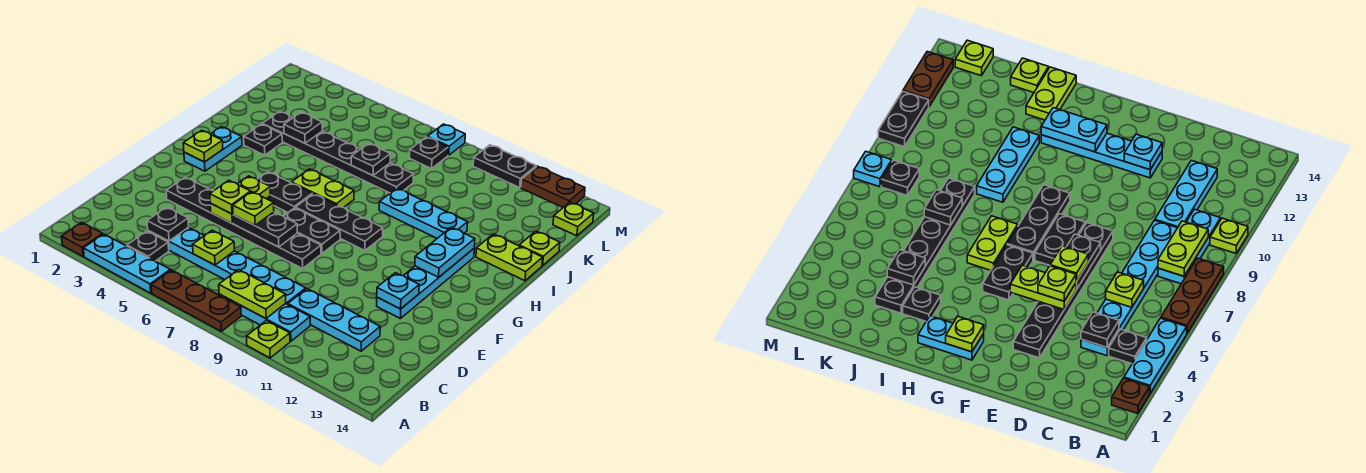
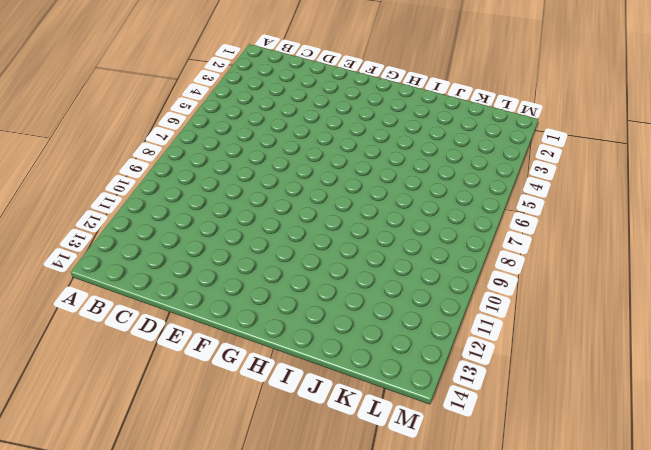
none -> brown plate A2 level 1
none -> cyan plate A3:A5 level 1
none -> brown plate A6:A8 level 1
none -> lime plate A10 level 1

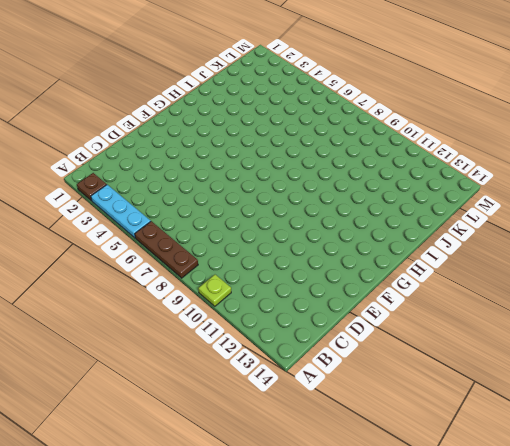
none -> black plate B4 level 1
none -> cyan plate B8:B10 level 1
none -> cyan plate C4:C9 level 1
none -> cyan plate C10:C12 level 1

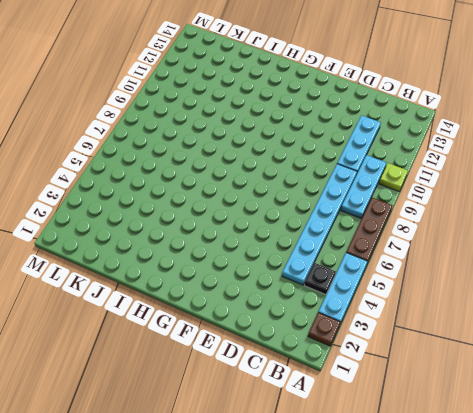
none -> black plate E3:E8 level 1
none -> cyan plate E12:H12 level 1
none -> black plate F7:F8 level 1
none -> cyan plate G2:H2 level 1

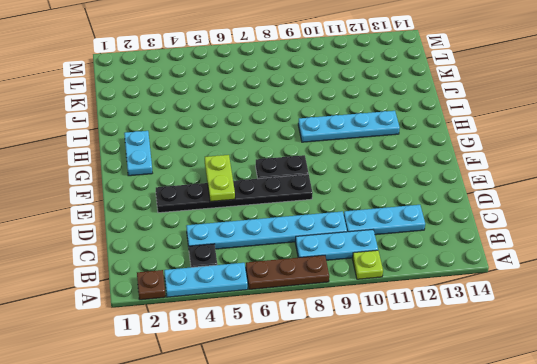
cyan plate H9:H12 level 1 -> cyan plate E12:H12 level 1
none -> black plate G5:G6 level 1
none -> black plate G7:G9 level 1
none -> lime plate H6:H7 level 1
none -> black plate I3 level 1

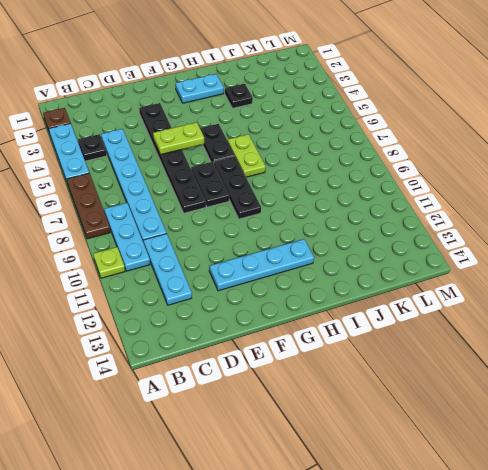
none -> cyan plate I9:I11 level 1
none -> lime plate I13:I14 level 1
none -> black plate J3:J8 level 1
none -> lime plate J14 level 1

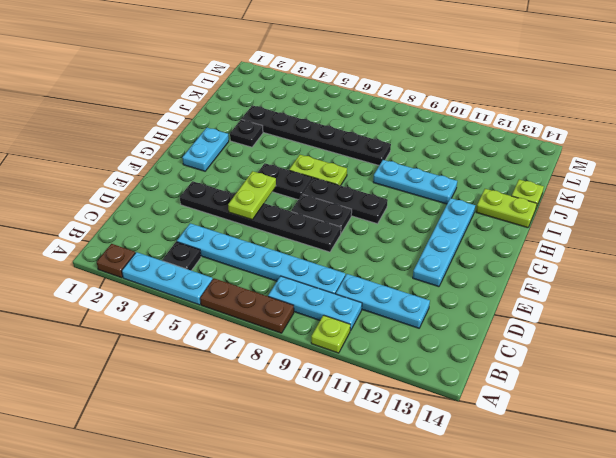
none -> black plate L8 level 1
none -> lime plate L14 level 1
none -> cyan plate M8 level 1
none -> black plate M10:M11 level 1

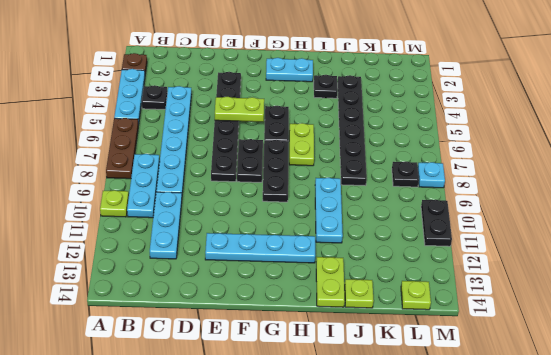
none -> brown plate M12:M13 level 1
none -> lime plate B8:B9 level 2
none -> black plate C4 level 2
none -> lime plate C6 level 2

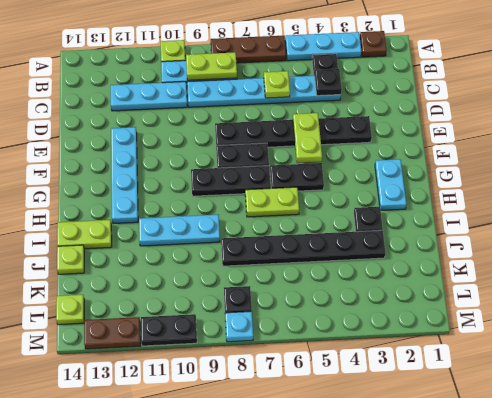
none -> black plate E6:E7 level 2
none -> cyan plate E12 level 2
none -> lime plate G2 level 2
none -> cyan plate G12:H12 level 2

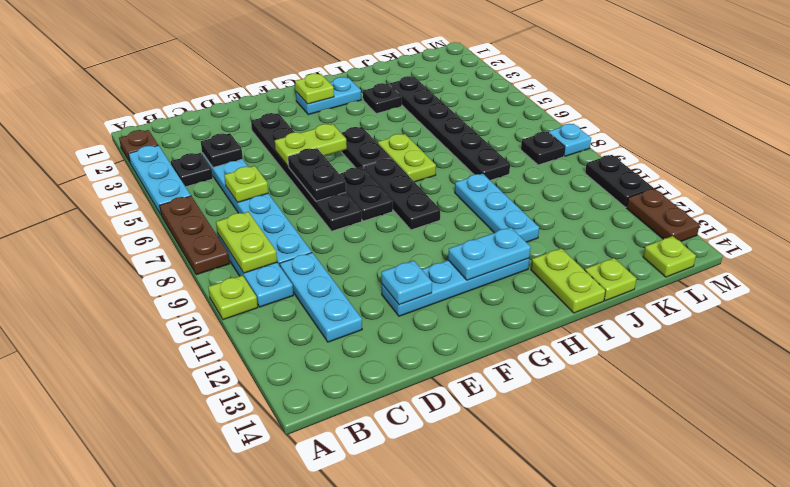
none -> black plate J4 level 2
none -> black plate J7 level 2
none -> lime plate E5 level 3
none -> lime plate E6 level 3

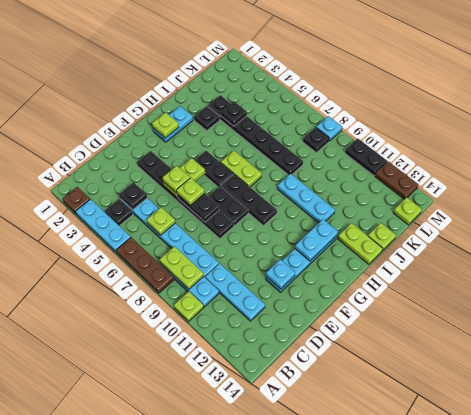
none -> black plate J7 level 2

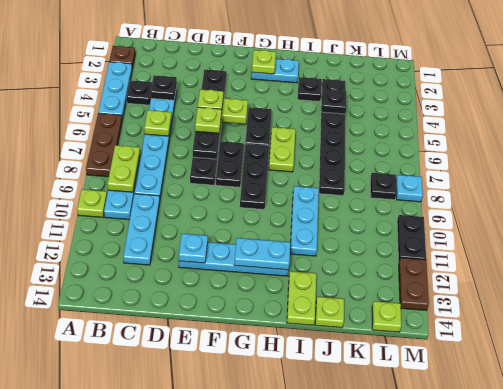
none -> black plate J7 level 2

